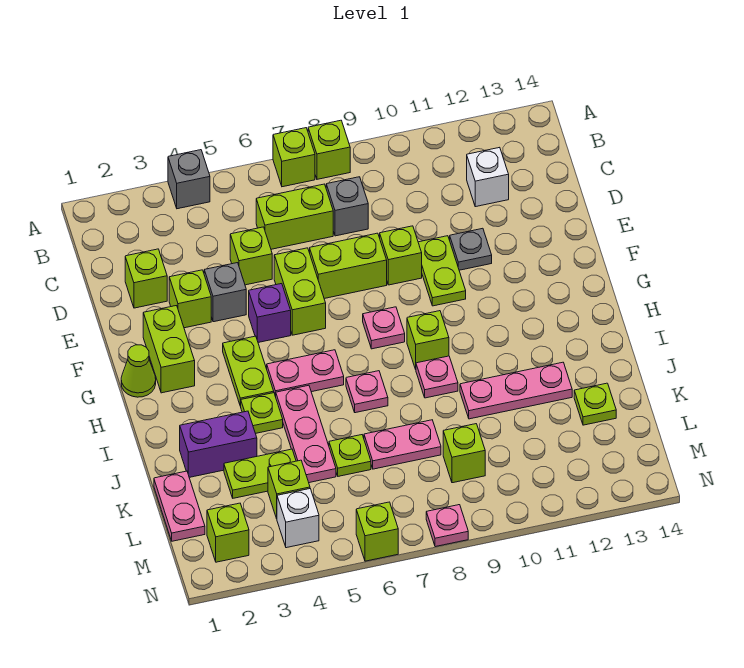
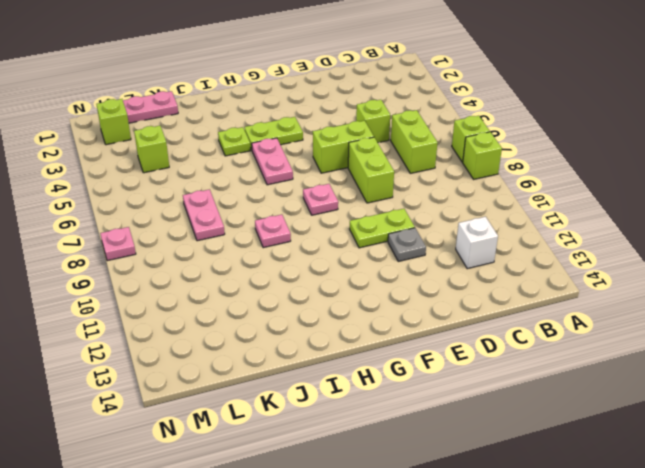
none -> grey brick A4 level 1
none -> grey brick C8 level 1
none -> lime brick D2 level 1
none -> lime brick E3 level 1

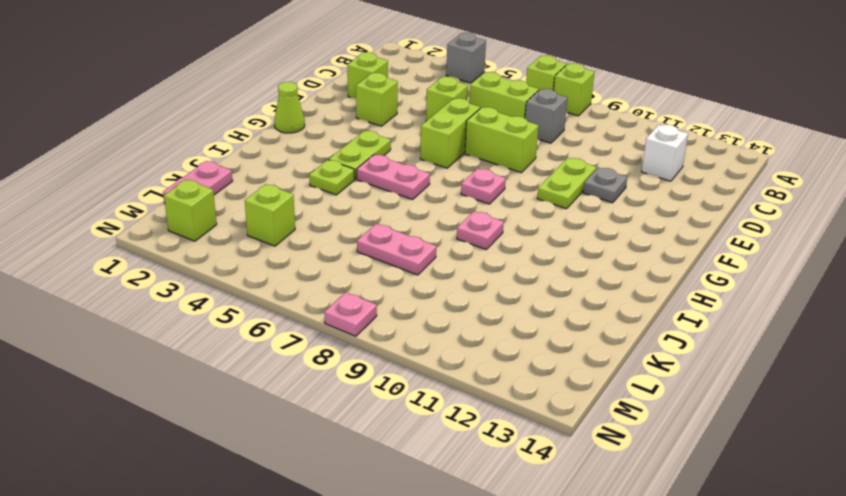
none -> grey brick E4 level 1
none -> lime brick E9 level 1
none -> lime brick F2:G2 level 1
none -> purple brick F5 level 1

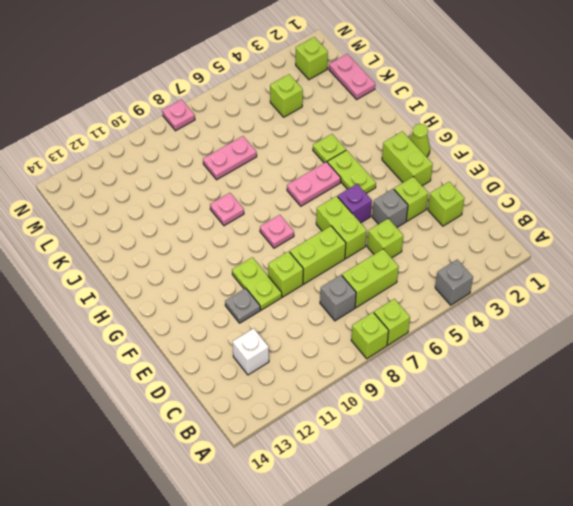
none -> lime brick H9 level 1
none -> pink plate I5:K5 level 1
none -> pink plate I7 level 1
none -> purple brick J2:J3 level 1

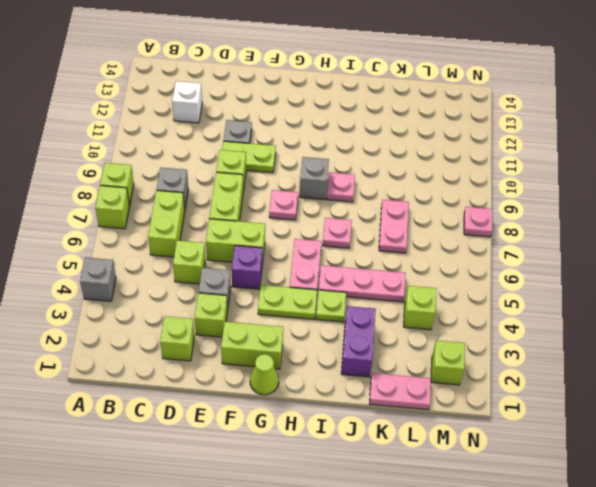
grey brick H9 level 1 -> lime brick H9 level 1
none -> pink plate J10:J12 level 1
none -> lime plate K3:K4 level 1
none -> lime plate K6 level 1
none -> lime plate K13 level 1

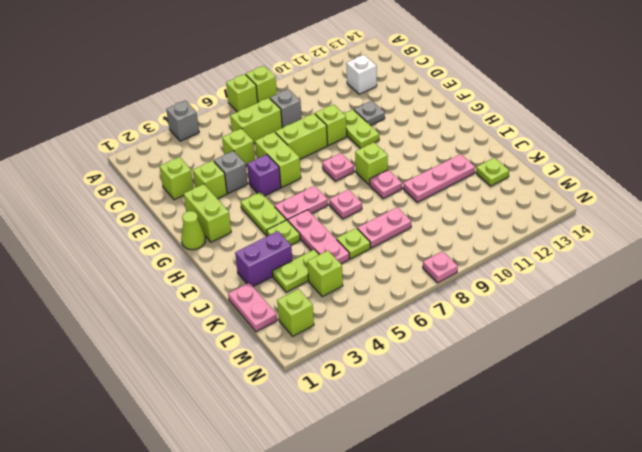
none -> lime brick L9 level 1
none -> white brick M4 level 1
none -> lime brick N6 level 1

